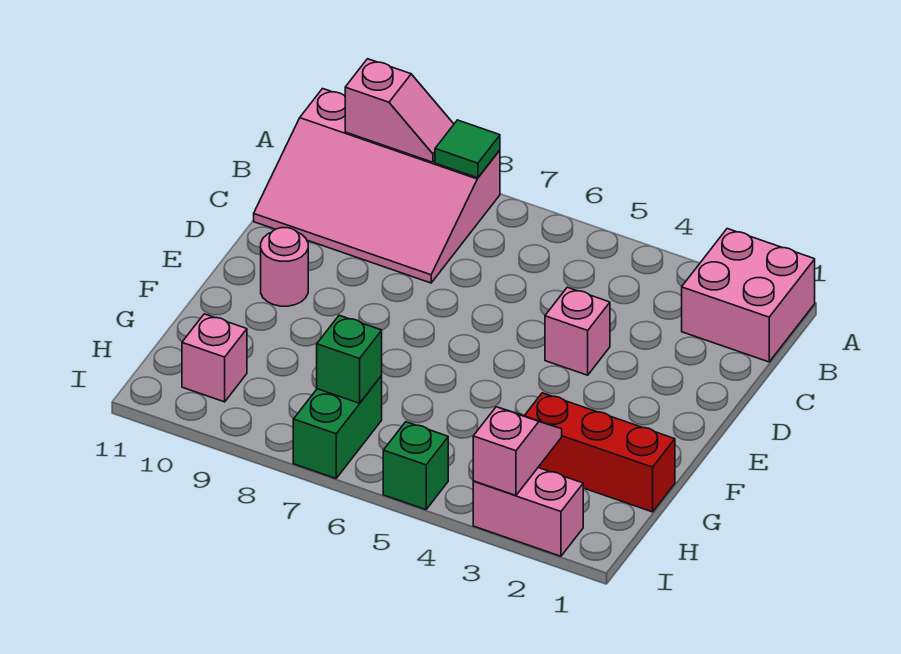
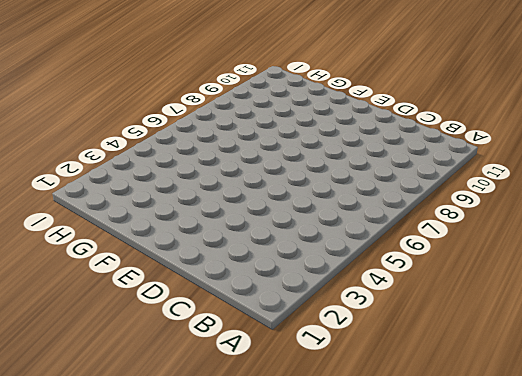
none -> pink brick A1:B2 level 1
none -> pink slope A8:C11 level 1 top A
none -> pink brick D4 level 1

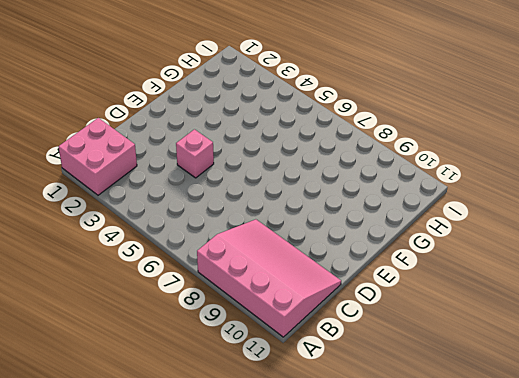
none -> pink round brick E10 level 1
none -> red brick G1:G3 level 1
none -> green brick H7:I7 level 1

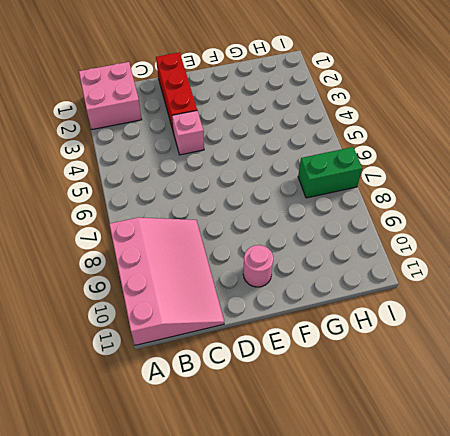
red brick D1:D3 level 1 -> red brick G1:G3 level 1
none -> pink brick H10 level 1
none -> pink brick I2:I3 level 1
none -> green brick I5 level 1

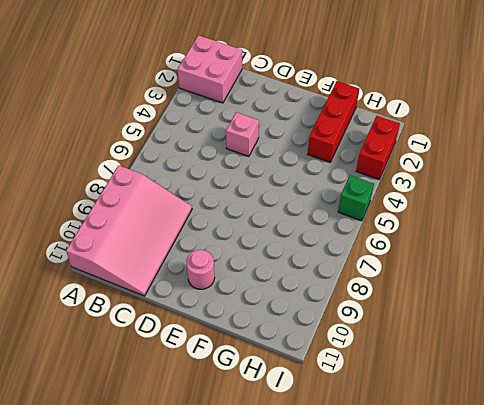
red brick I2:I3 level 1 -> pink brick I2:I3 level 1
none -> green brick H7:I7 level 1
none -> pink brick H10 level 1
none -> green tile A8 level 2

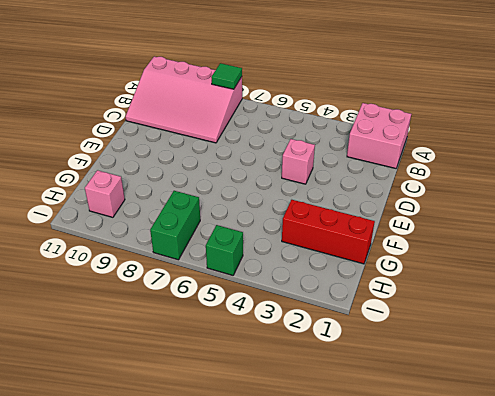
none -> pink round brick E10 level 1
none -> pink brick I2:I3 level 1
none -> pink slope A9:A10 level 2 top 10

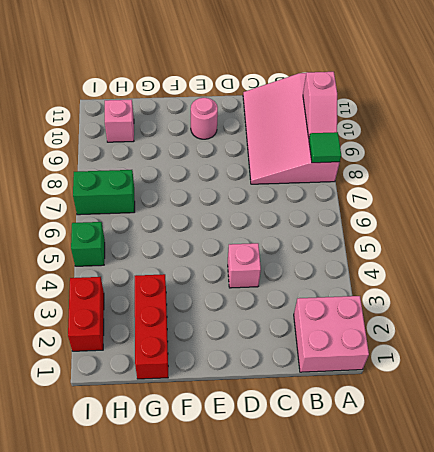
red brick I2:I3 level 1 -> pink brick I2:I3 level 1
none -> pink slope H3:I3 level 2 top I
none -> green brick H7 level 2

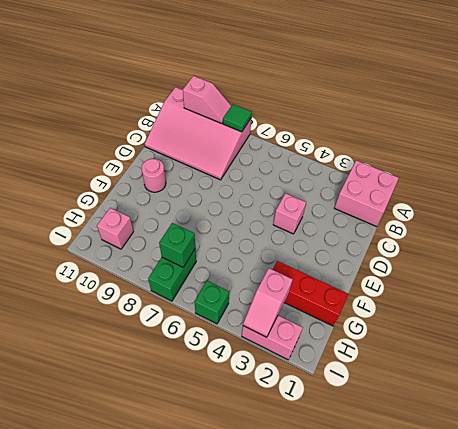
pink slope H3:I3 level 2 top H -> pink slope H3:I3 level 2 top I

